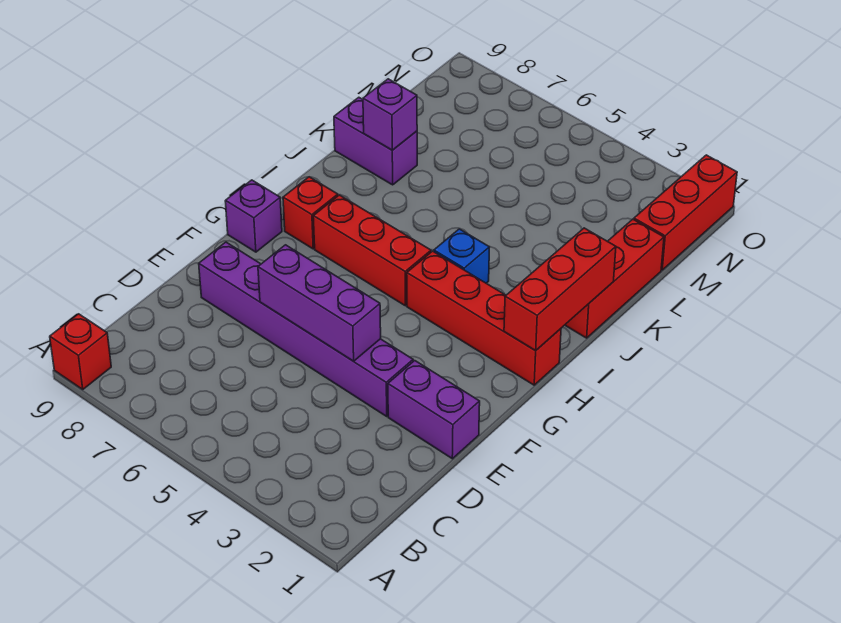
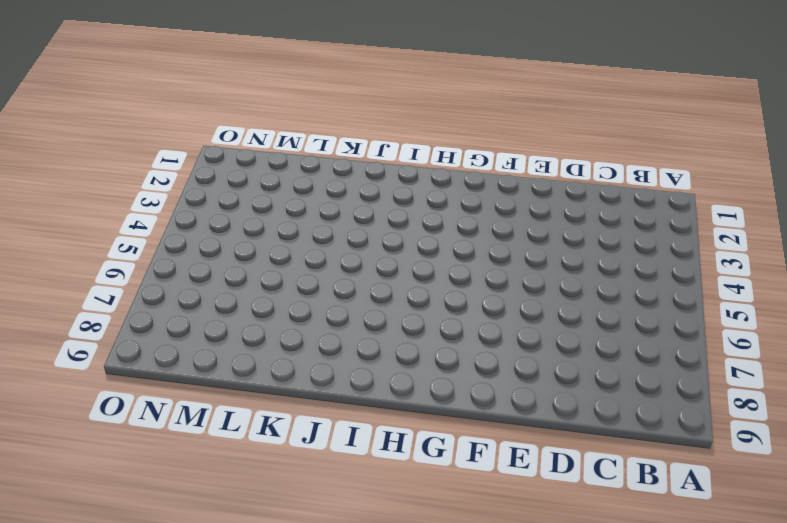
none -> red brick A9 level 1
none -> purple brick E1:E2 level 1
none -> purple brick E3:E8 level 1

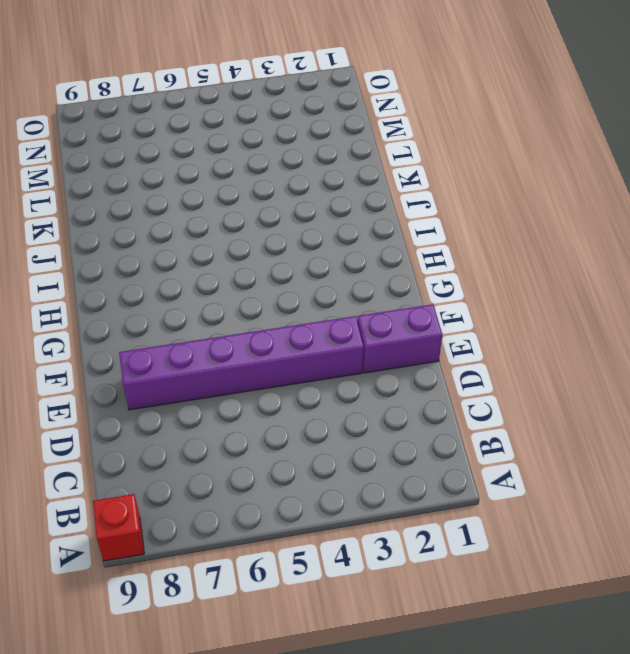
none -> purple brick G9 level 1
none -> red brick H1:H4 level 1
none -> red brick H5:H7 level 1

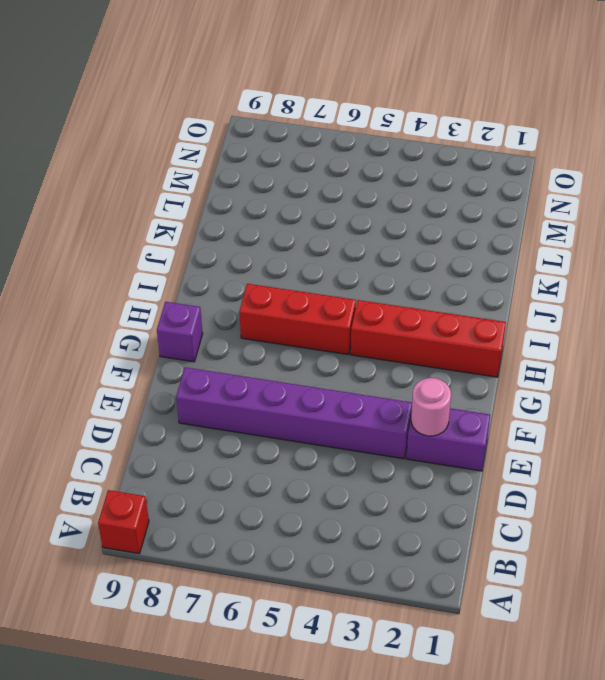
pink round brick E2 level 2 -> none
none -> red brick H8 level 1
none -> blue brick I4 level 1
none -> red brick J1:L1 level 1

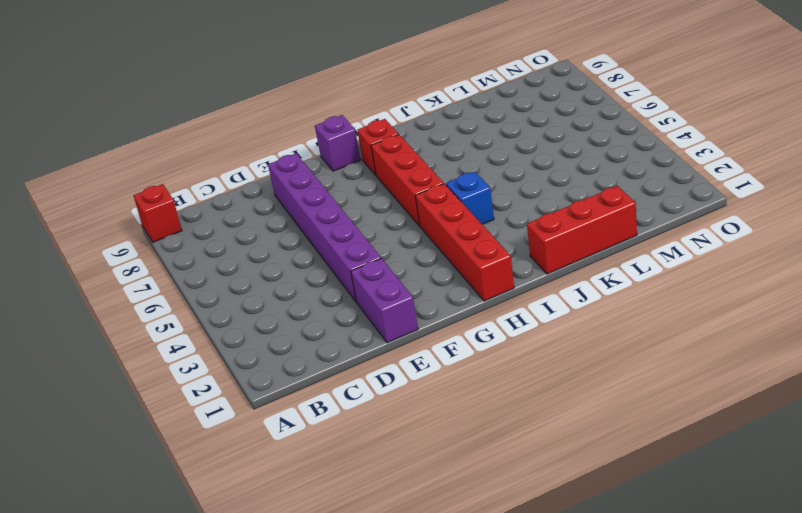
none -> purple brick K8:K9 level 1
none -> red brick M1:O1 level 1
none -> purple brick E4:E6 level 2

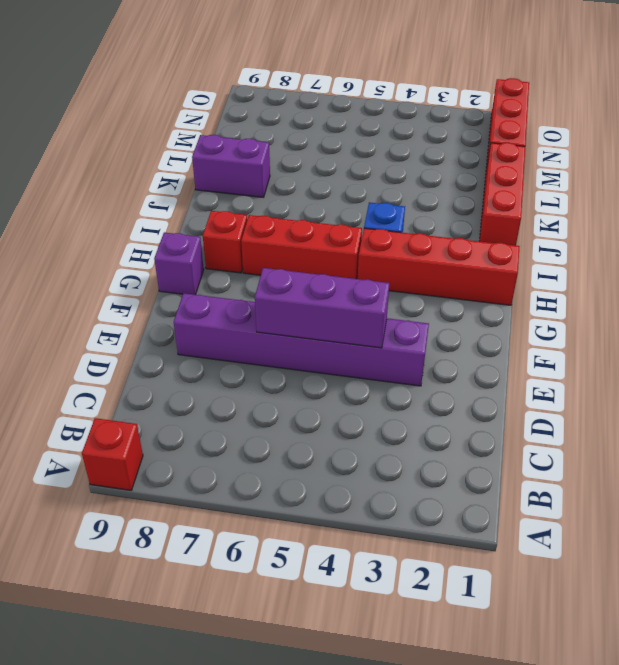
none -> purple brick E1:E2 level 1
none -> red brick H1:J1 level 2
none -> purple brick K8 level 2

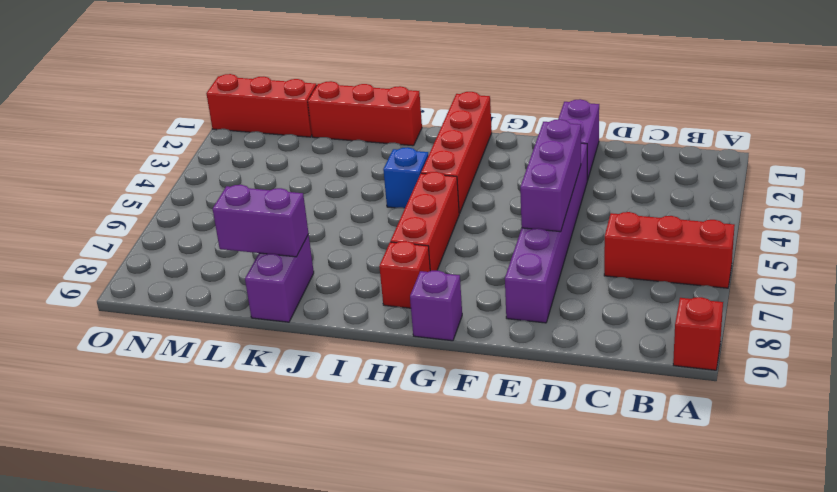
red brick A6:C6 level 1 -> red brick H1:J1 level 2
purple brick K8:L8 level 2 -> purple brick K8 level 2

